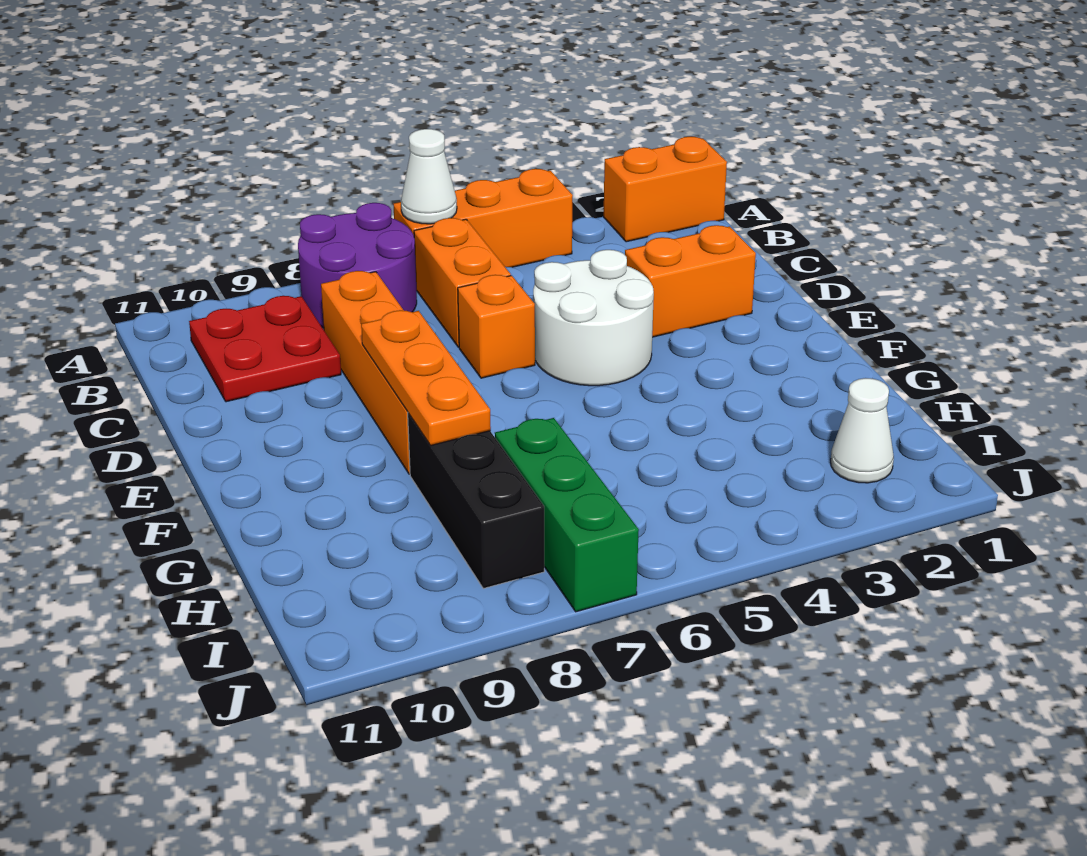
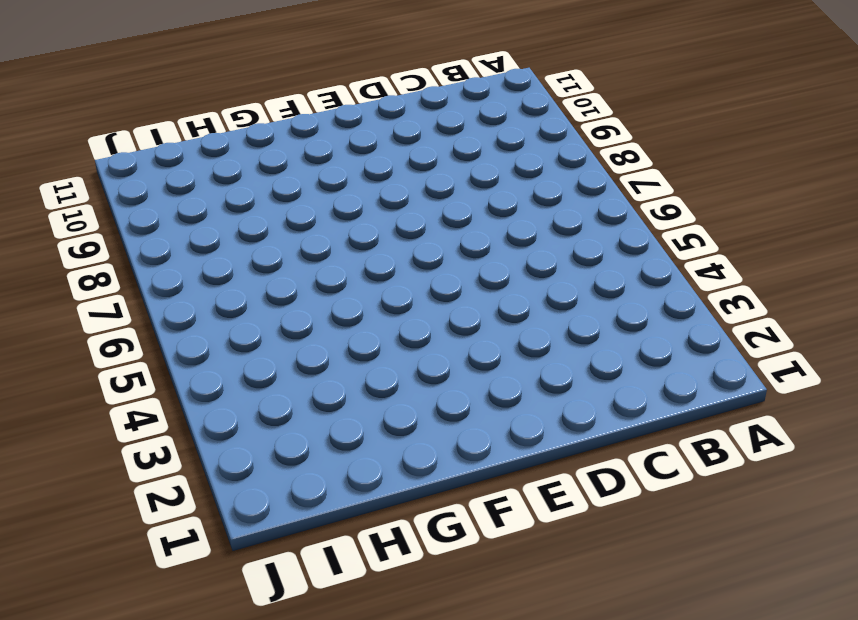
none -> orange brick A1:A2 level 1
none -> orange brick A4:A6 level 1
none -> purple round brick A7:B8 level 1

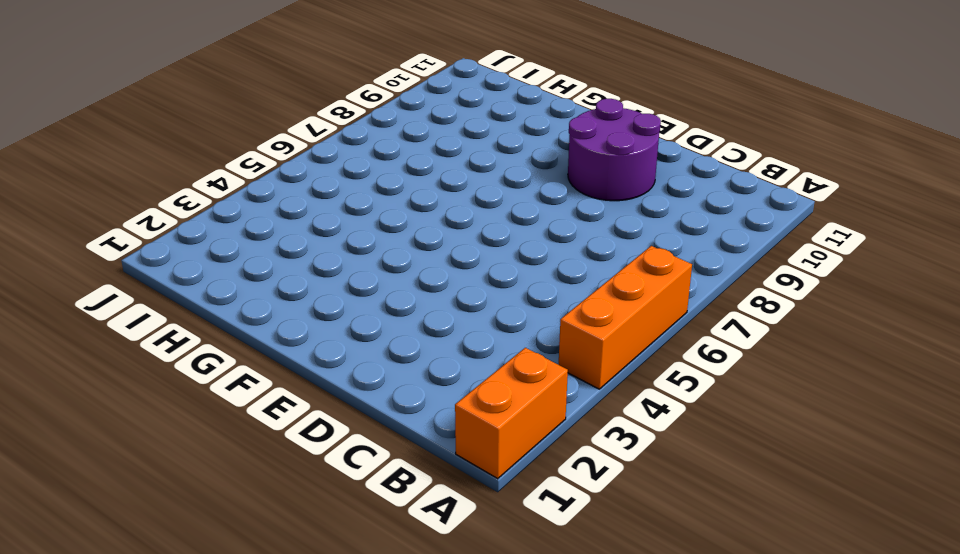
purple round brick D9:E10 level 1 -> purple round brick A7:B8 level 1
none -> orange brick B6:C6 level 1
none -> red plate B9:C10 level 1
none -> orange brick C8:F8 level 1

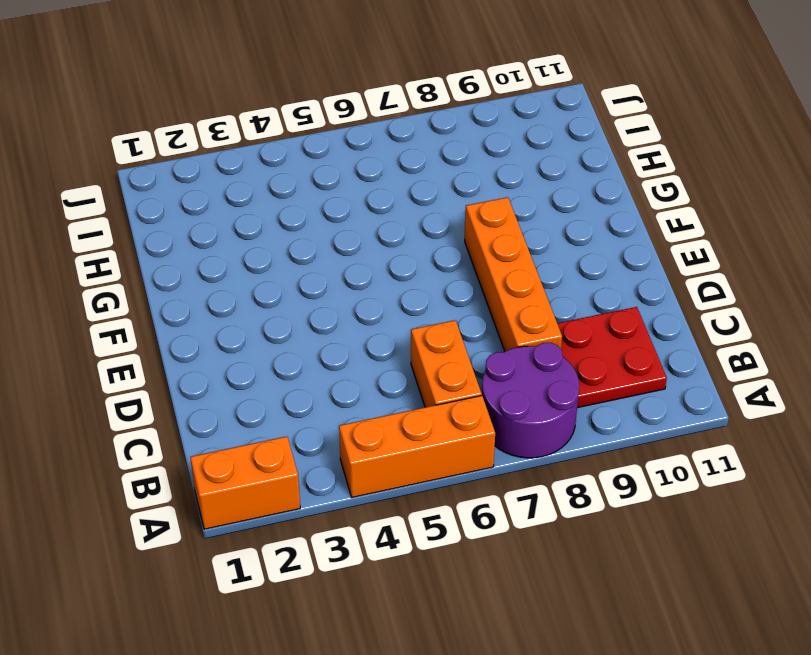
none -> orange brick D2:D3 level 1
none -> white round brick D4:E5 level 1
none -> orange brick D6 level 1

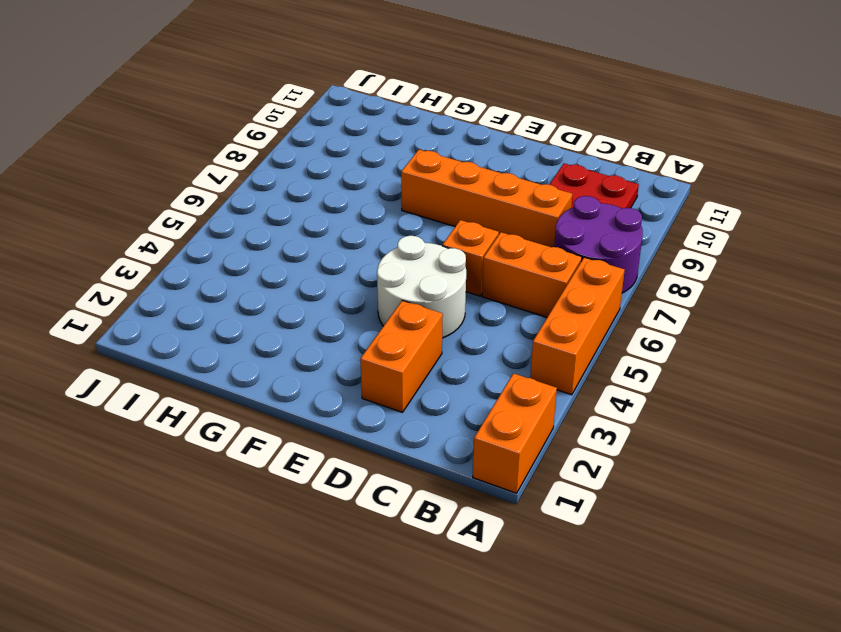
none -> black brick G8:I8 level 1
none -> green brick H7:J7 level 1
none -> white cone I2 level 1

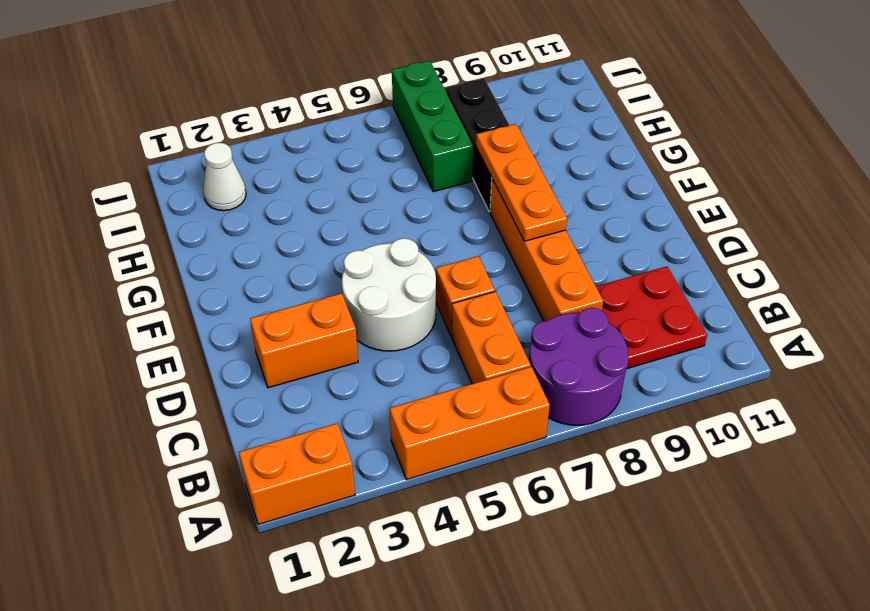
none -> white cone A6 level 2

